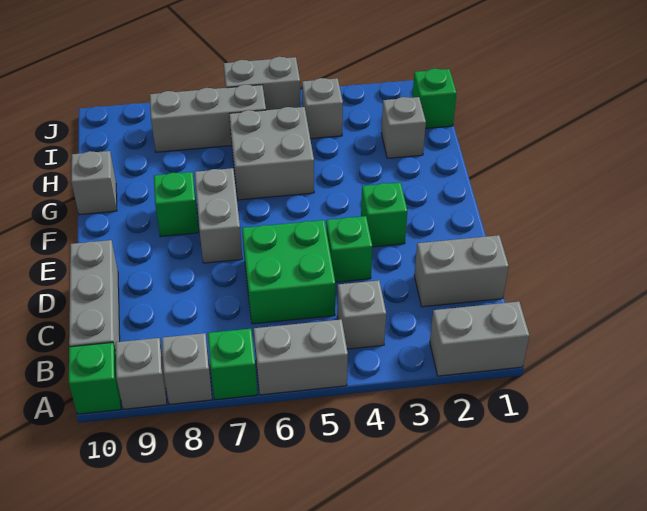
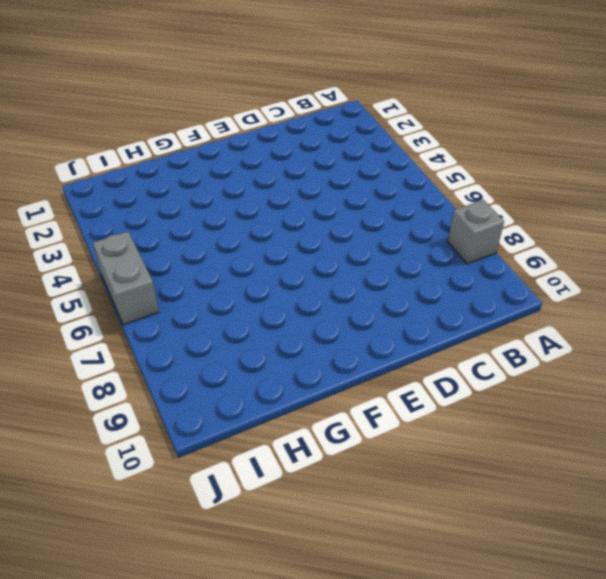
none -> grey brick A1:A2 level 1
none -> grey brick A5:A6 level 1
none -> green brick A7 level 1

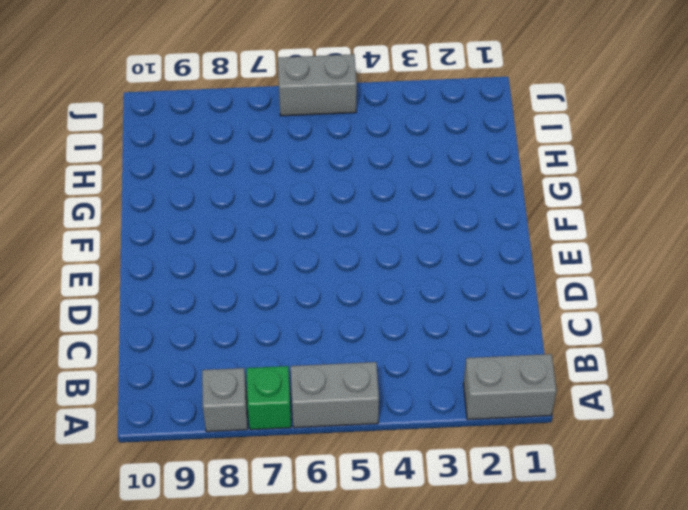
none -> grey brick A9 level 1
none -> green brick A10 level 1
none -> grey brick B4 level 1

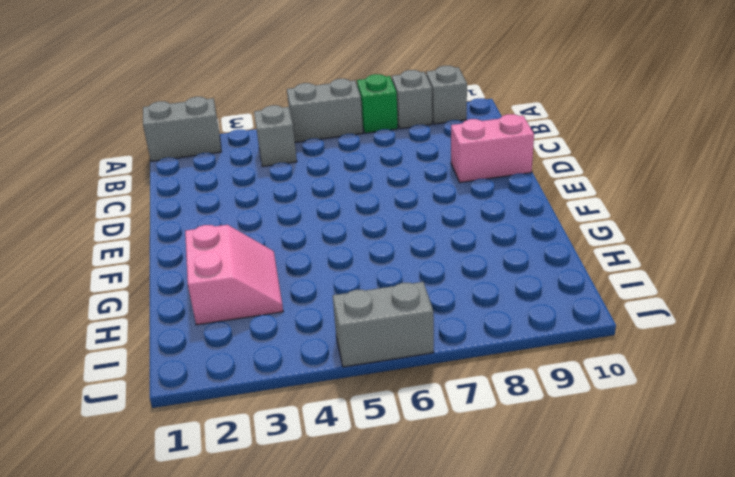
pink brick D9:D10 level 1 -> grey brick B10:D10 level 1
pink slope G2:H3 level 1 top 2 -> grey brick H2 level 1
none -> green brick A10 level 1
none -> grey brick C1:C2 level 1
none -> green brick C5:D6 level 1

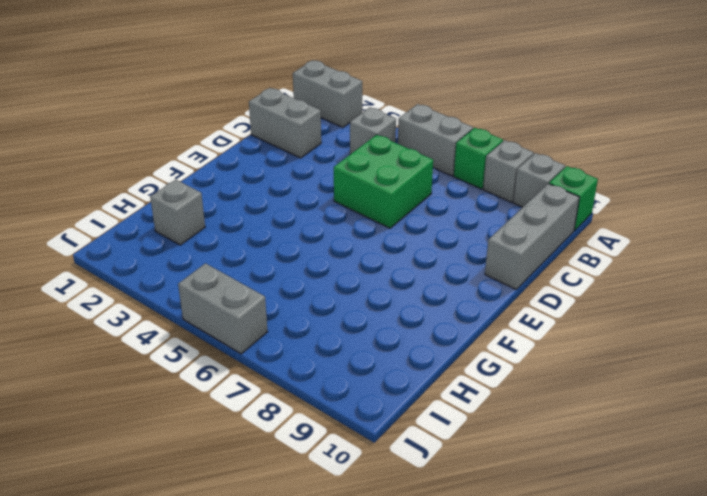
none -> green brick D4 level 1
none -> green brick E3 level 1
none -> grey brick E7:F7 level 1

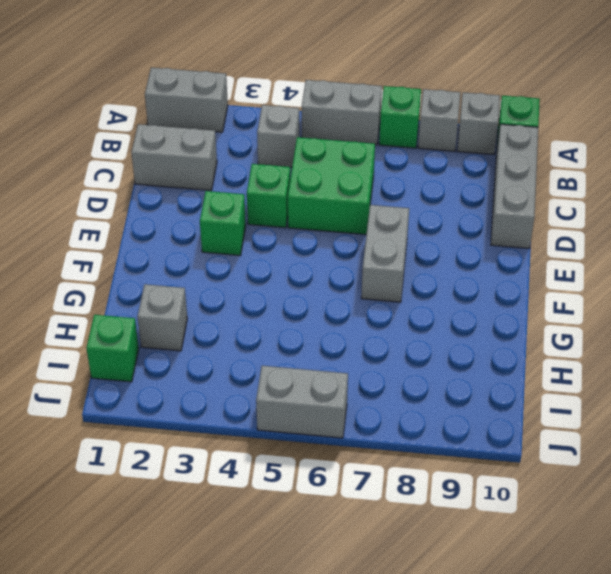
none -> green brick F8 level 1
none -> grey brick G5:H6 level 1
none -> grey brick G10 level 1

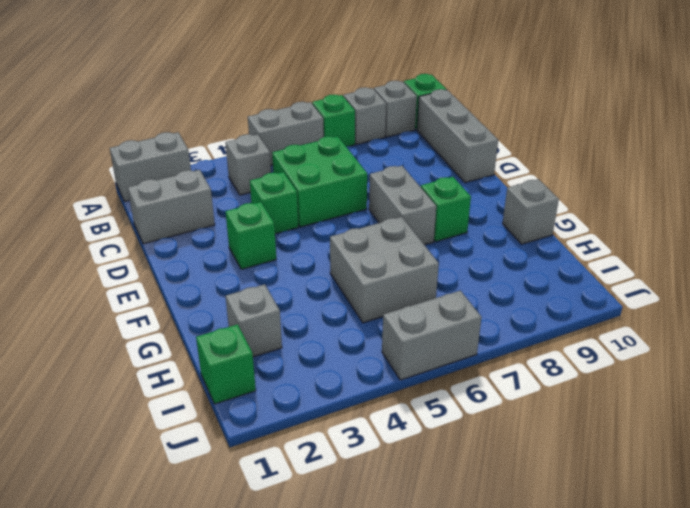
none -> grey brick I4 level 1
none -> grey brick I6:I8 level 1

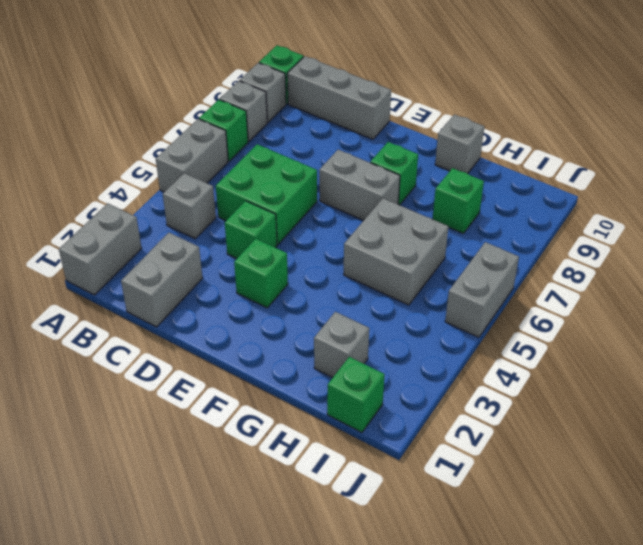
green brick H8 level 1 -> none
none -> grey brick I4 level 1
none -> grey brick I6:I8 level 1

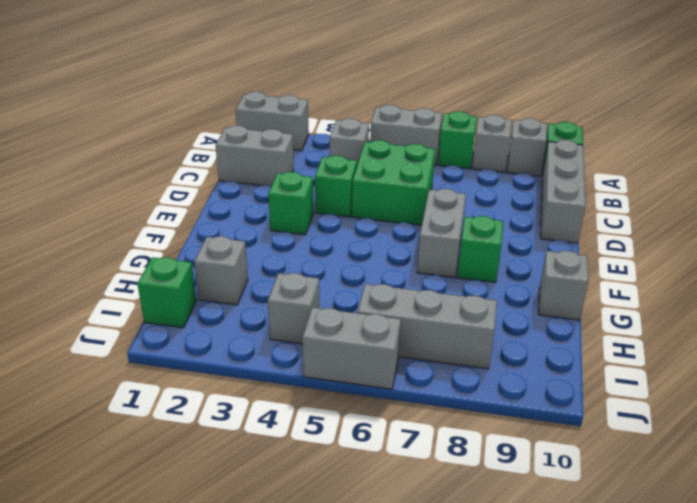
none -> grey brick G5:H6 level 1

